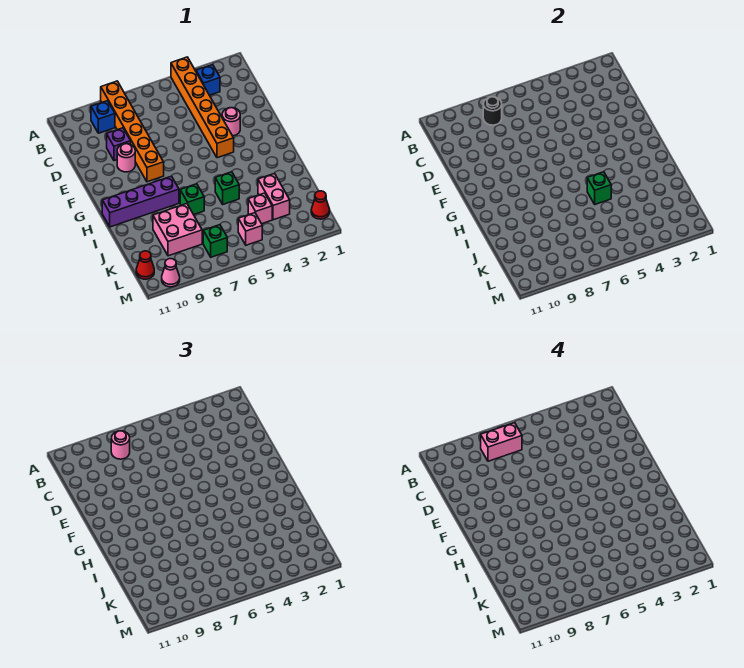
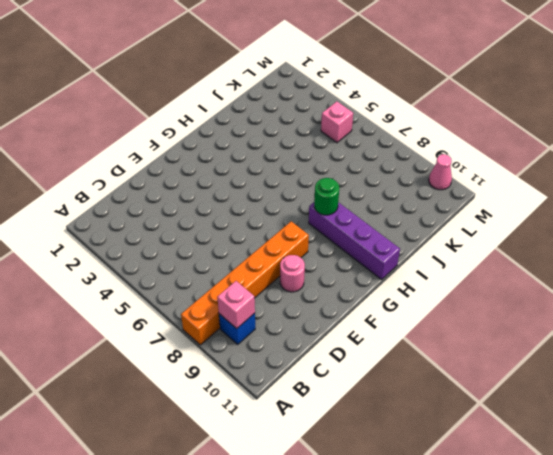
pink brick B9 level 2 -> pink brick K4 level 1
green round brick H8 level 2 -> none
none -> orange brick A4:F4 level 1
none -> blue brick B3 level 1
none -> purple brick D9 level 1

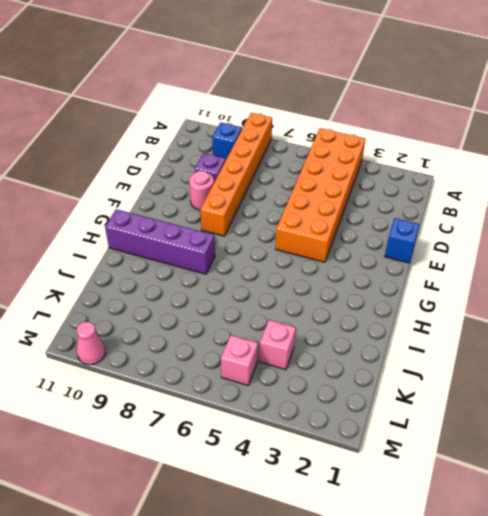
orange brick A4:F5 level 1 -> orange brick A4:F4 level 1
blue brick E1 level 1 -> blue brick B3 level 1
none -> pink round brick E3 level 1
none -> green brick I5 level 1
none -> green brick I7 level 1

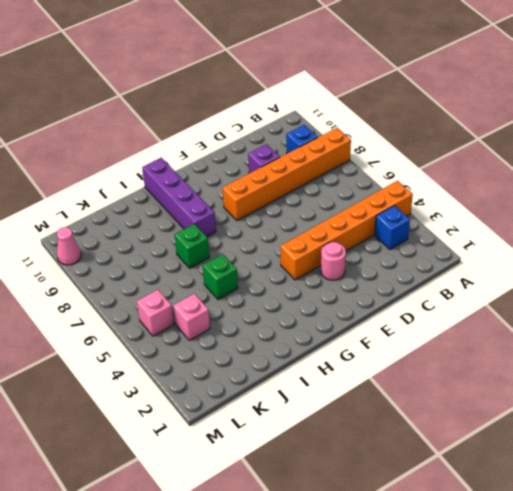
none -> pink round brick E9 level 1
none -> pink brick J3:K3 level 1
none -> pink brick J8:K9 level 1

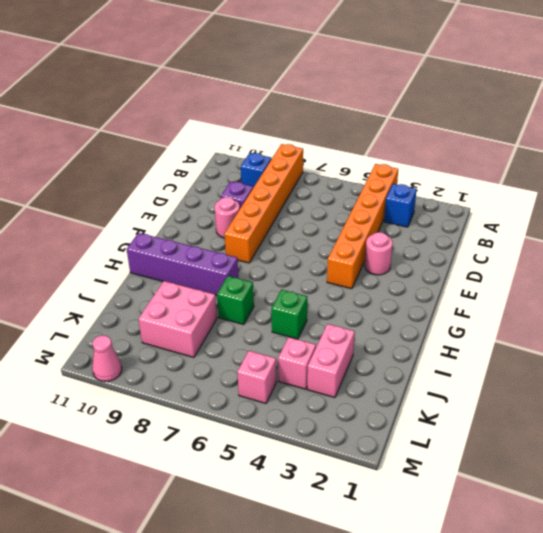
none -> red cone L1 level 1
none -> green brick L7 level 1
none -> red cone L11 level 1

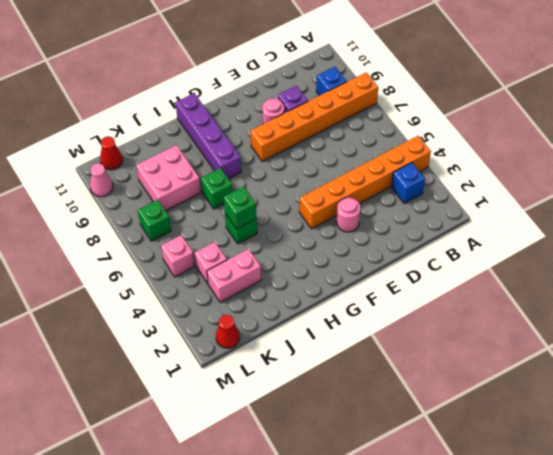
none -> black round brick B8 level 2
none -> pink round brick B8 level 3
none -> pink brick B7:B8 level 4

